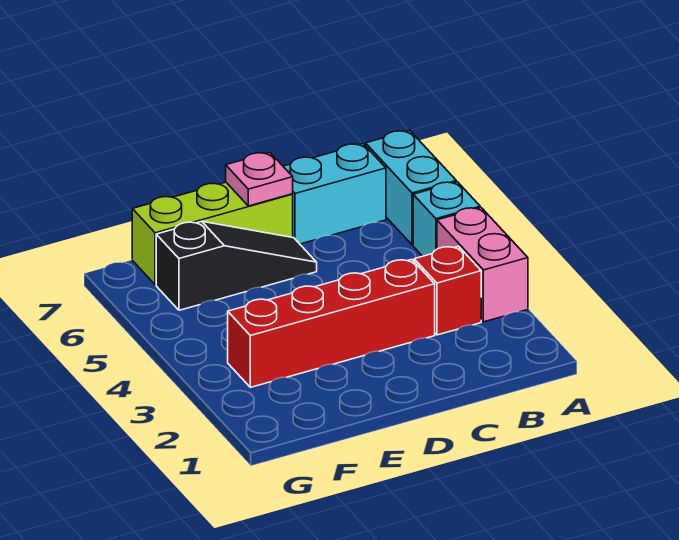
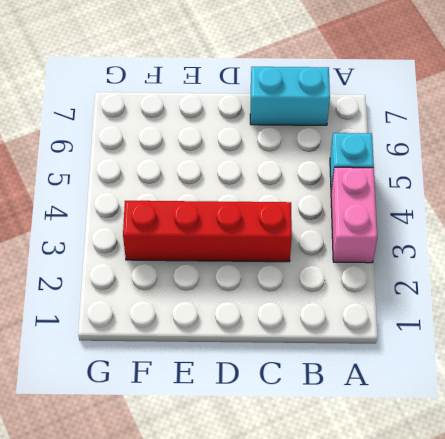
none -> cyan brick A6:A7 level 1
none -> red brick B3 level 1

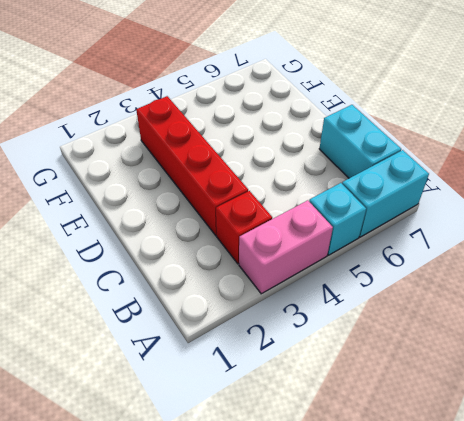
none -> black slope D6:F6 level 1 top F
none -> lime brick D7:F7 level 1

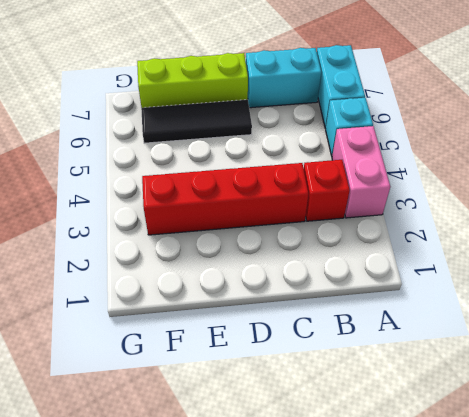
black tile D6:F6 level 1 -> black slope D6:F6 level 1 top F
none -> pink plate D7 level 2

